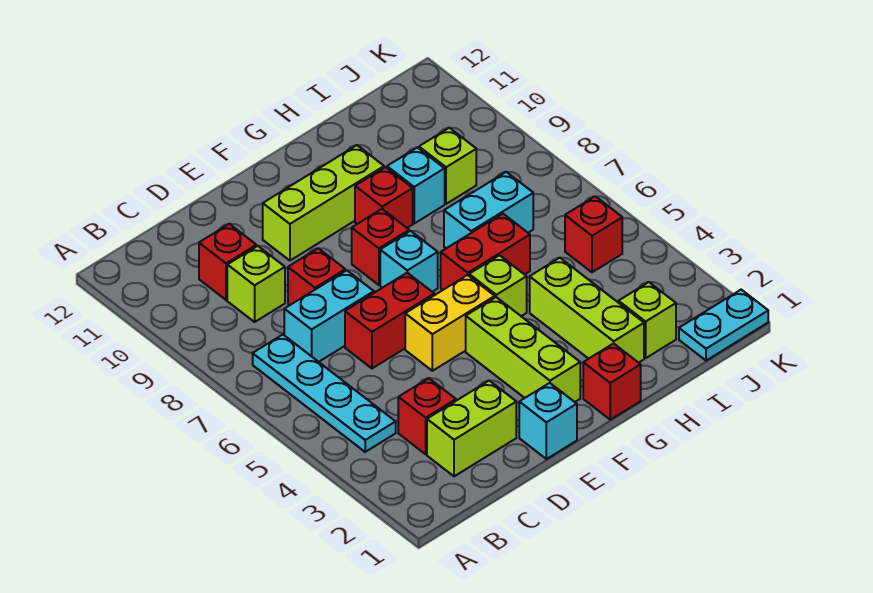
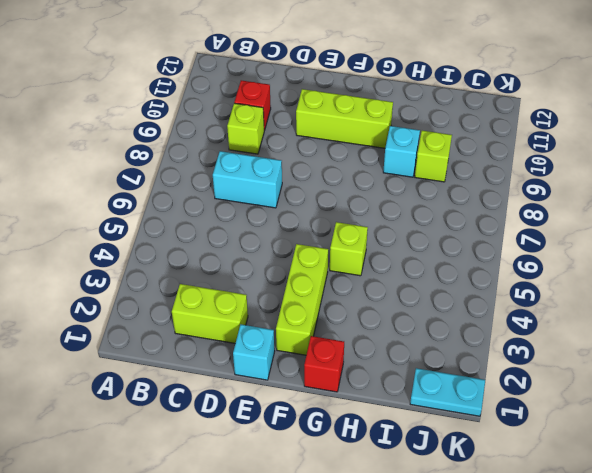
none -> cyan plate B4:B7 level 1
none -> red brick C3 level 1
none -> red brick D6:E6 level 1

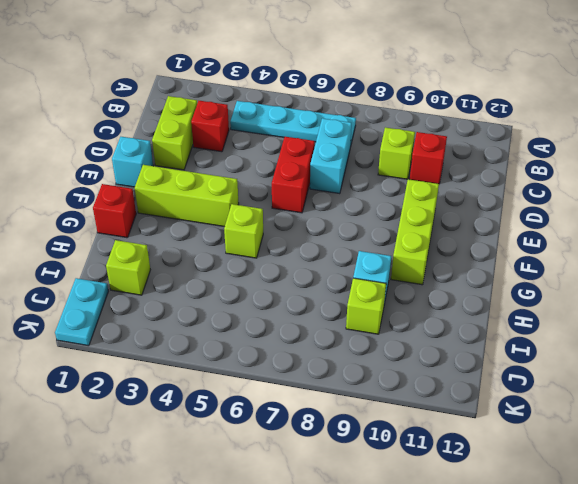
none -> red brick D8 level 1
none -> yellow brick E5:F5 level 1
none -> cyan brick F7 level 1

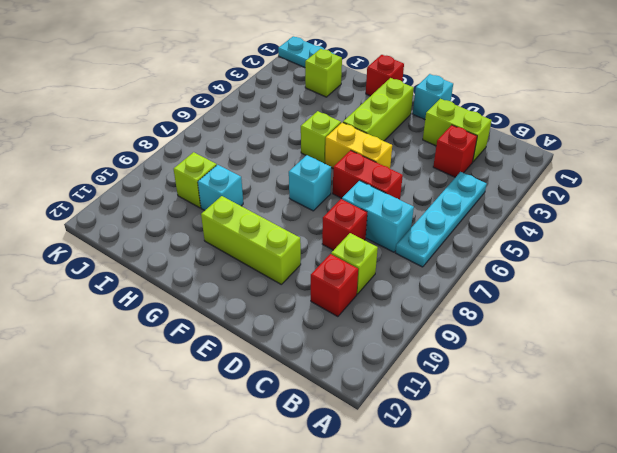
none -> red brick F8 level 1
none -> red brick G6:H6 level 1
none -> red brick G9 level 1

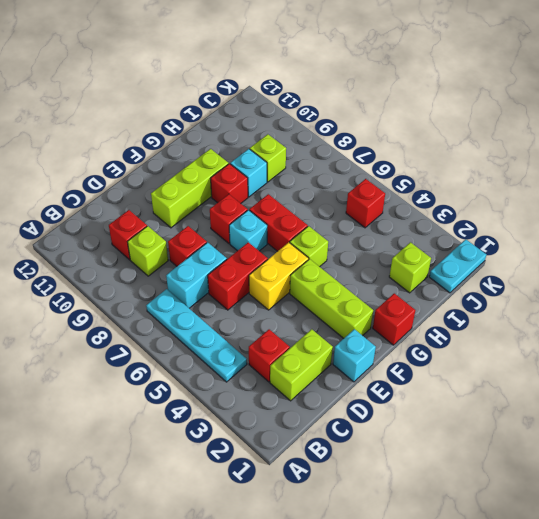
red brick G6:G7 level 1 -> red brick G6:H6 level 1
none -> lime brick H2:H4 level 1
none -> cyan brick H7:I7 level 1

